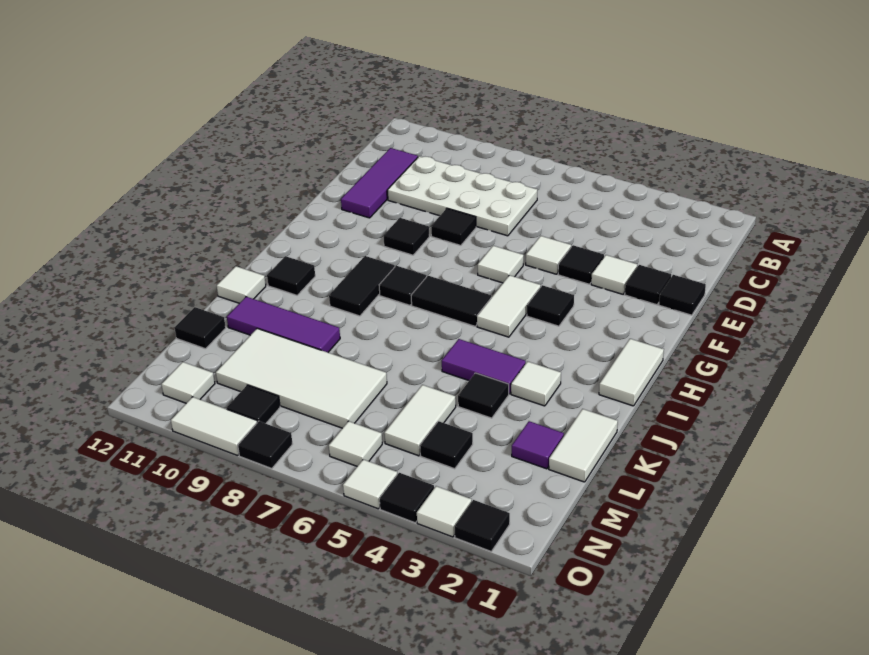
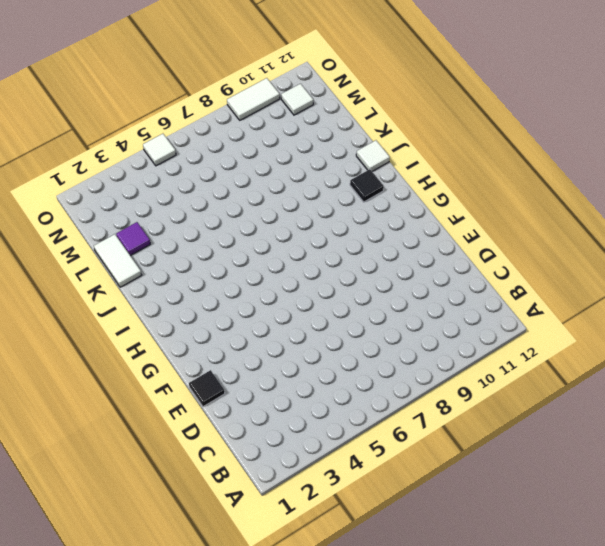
none -> white plate C7:D10 level 1
none -> purple tile C11:E11 level 1
none -> black tile E2 level 1
none -> white tile E3 level 1

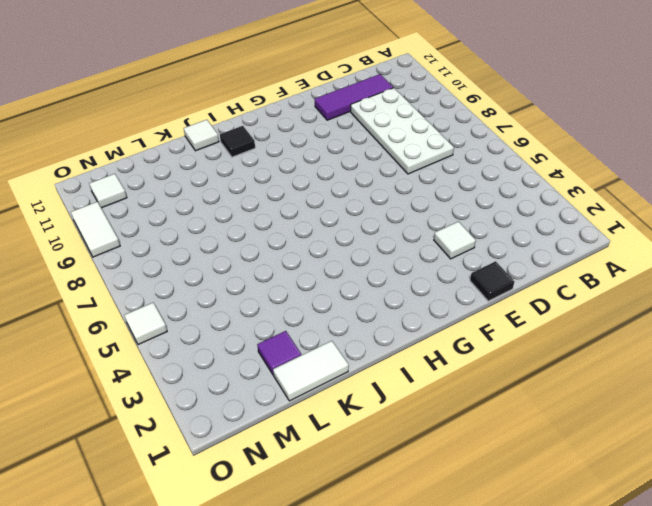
none -> black tile E2 level 1
none -> black tile E4 level 1
none -> white tile E5 level 1
none -> black tile E8 level 1

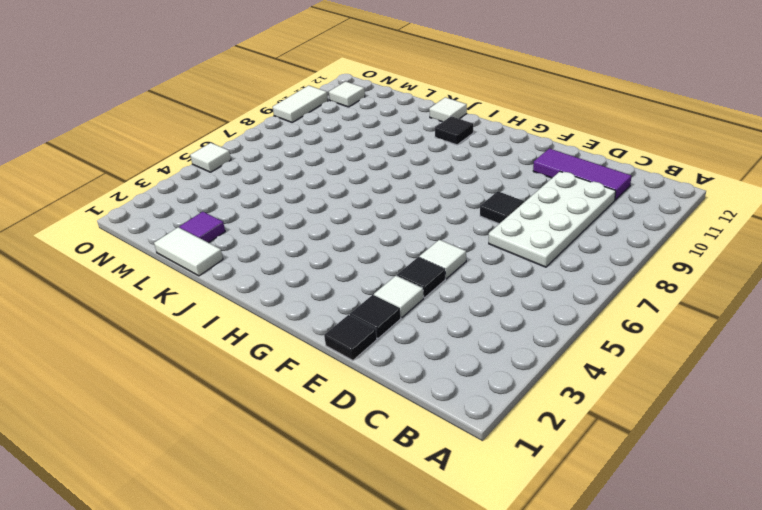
none -> white tile F6 level 1
none -> black tile F9 level 1
none -> black tile G4 level 1
none -> white tile G5:H5 level 1

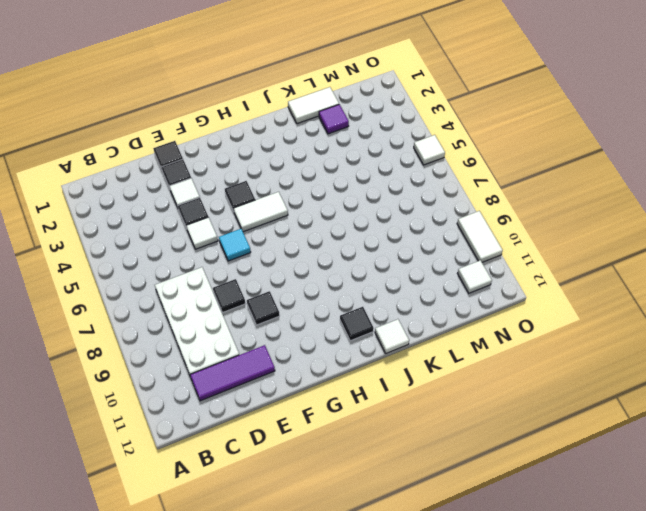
cyan tile F6 level 1 -> white tile F6 level 1
none -> white tile H1:I1 level 1
none -> black tile H6:H7 level 1
none -> black tile H8 level 1
none -> black tile H9:I9 level 1

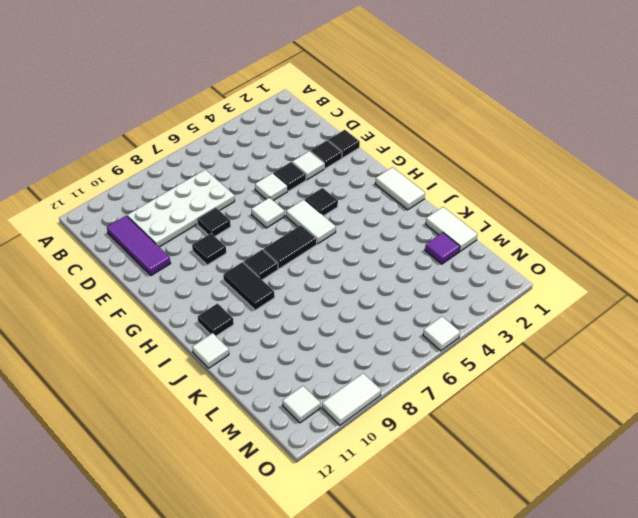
none -> white tile J3 level 1
none -> purple tile J4:J5 level 1
none -> black tile K4 level 1
none -> purple tile K9:K11 level 1

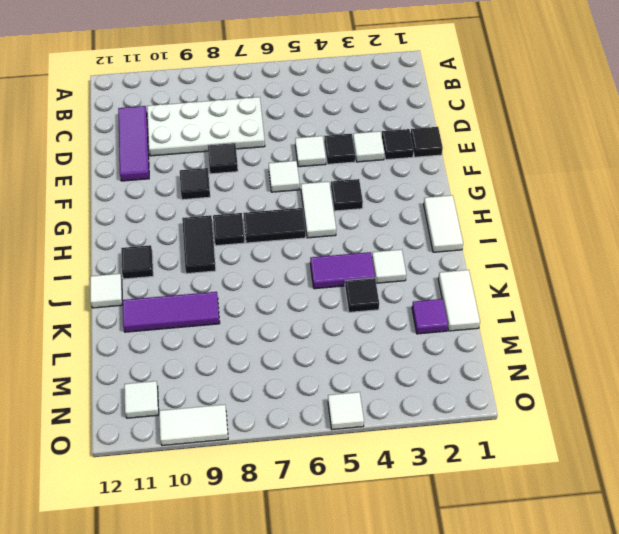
none -> white tile L5:M5 level 1
none -> white tile L7:M10 level 1
none -> black tile L12 level 1
none -> black tile M4 level 1

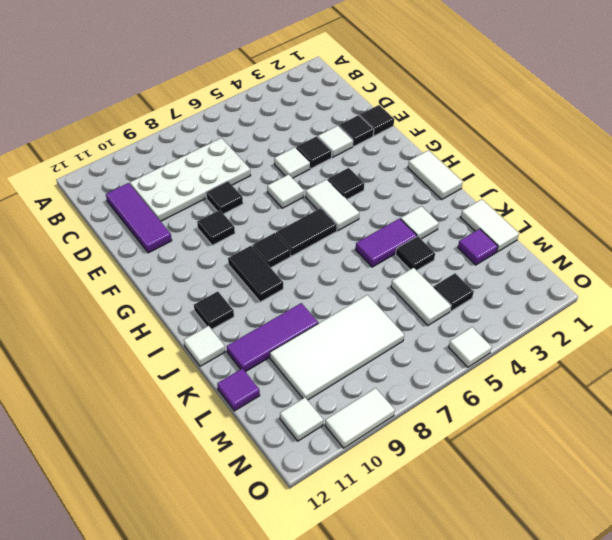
purple tile L12 level 1 -> black tile L12 level 1
none -> white tile N6 level 1
none -> black tile N9 level 1
none -> black tile O2 level 1
none -> white tile O3 level 1

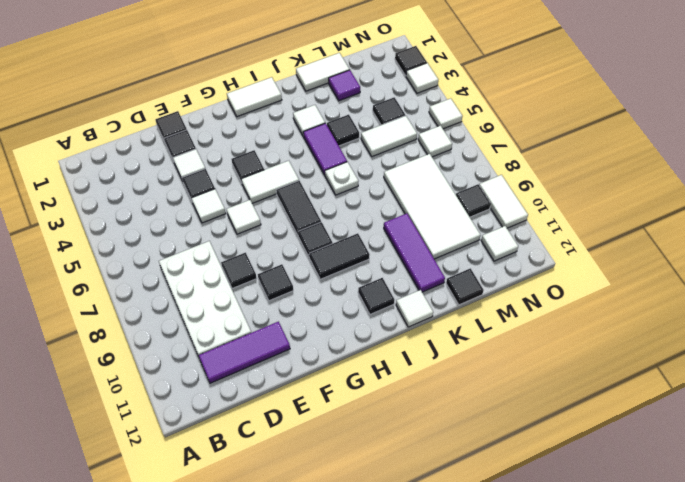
white plate J6 level 1 -> none
none -> black tile O4 level 1
none -> black tile O8 level 1

